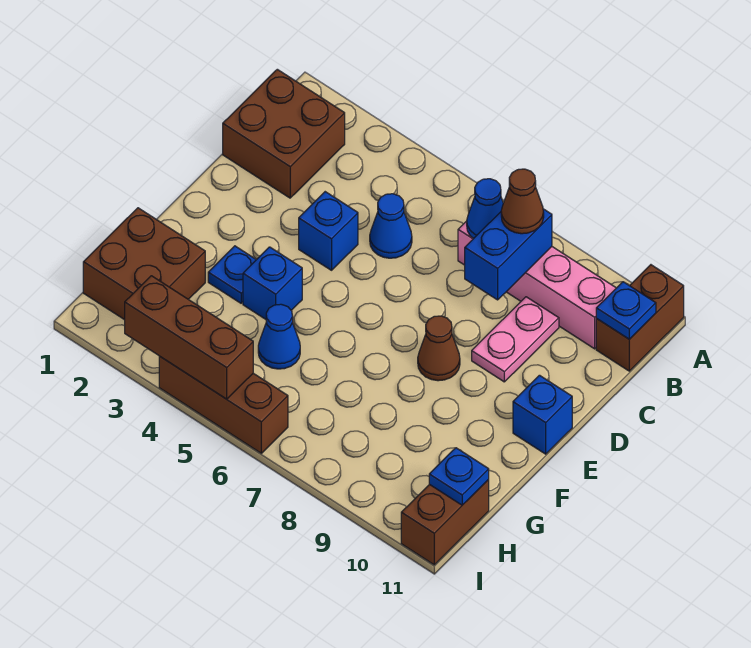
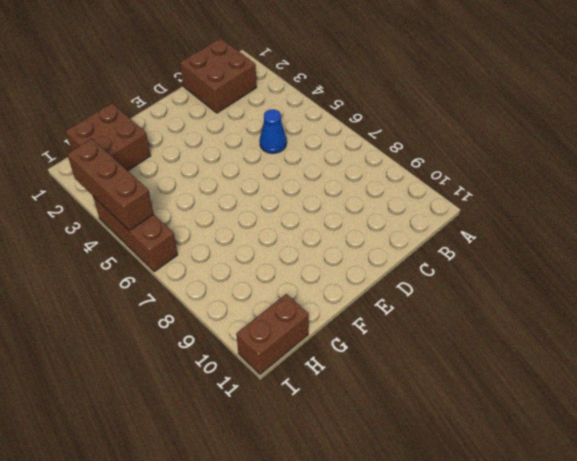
none -> brown brick A11:B11 level 1
none -> pink brick B7:B10 level 1
none -> pink plate C9:D9 level 1

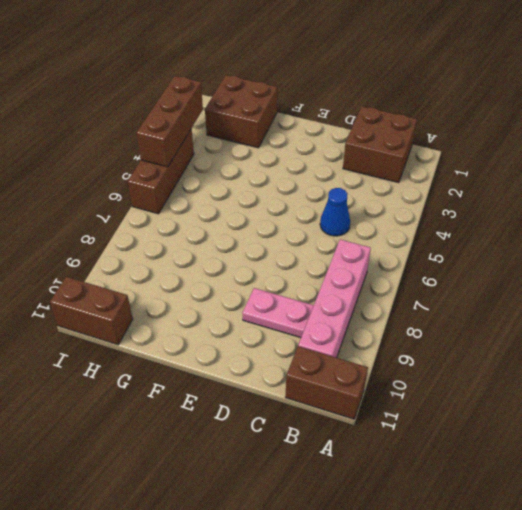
none -> blue brick D4 level 1
none -> brown cone E8 level 1
none -> blue brick E11 level 1

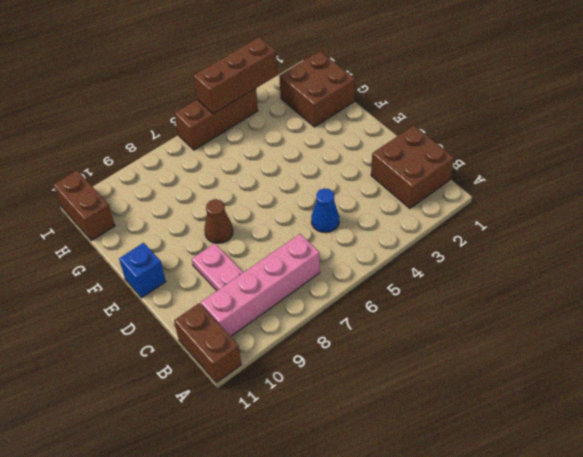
none -> blue brick D4 level 1
none -> blue plate F3 level 1
none -> blue brick F4 level 1

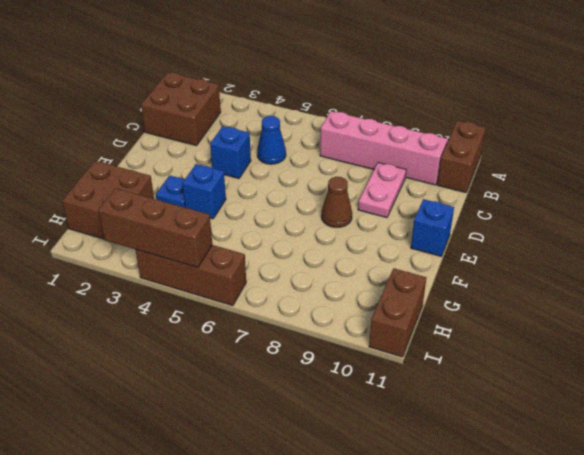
none -> blue cone G5 level 1
none -> blue cone B7 level 2
none -> blue brick B8:C8 level 2

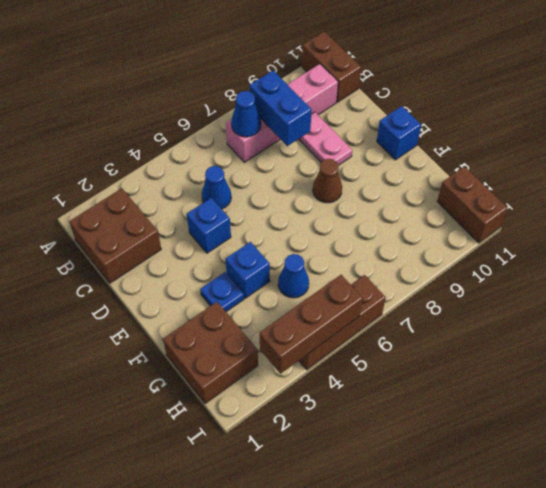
none -> blue plate B11 level 2
none -> blue plate H11 level 2
none -> brown cone B8 level 3

